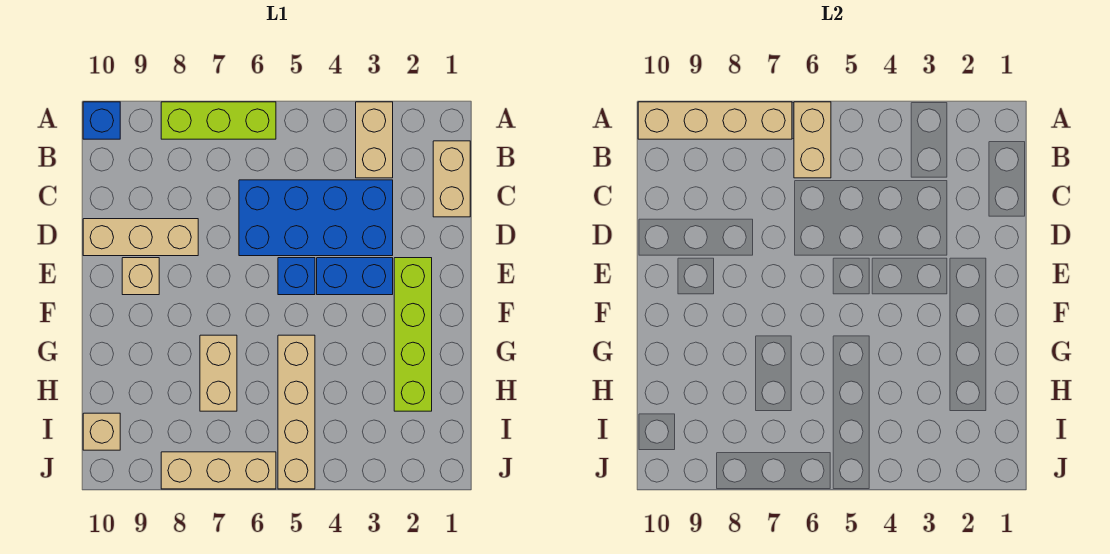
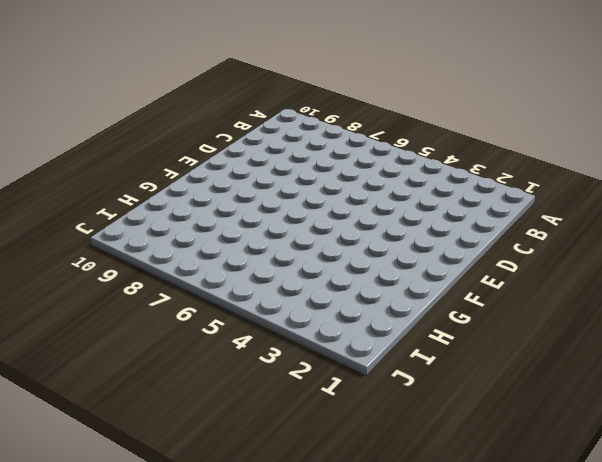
none -> tan brick A3:B3 level 1
none -> lime brick A6:A8 level 1
none -> blue brick A10 level 1

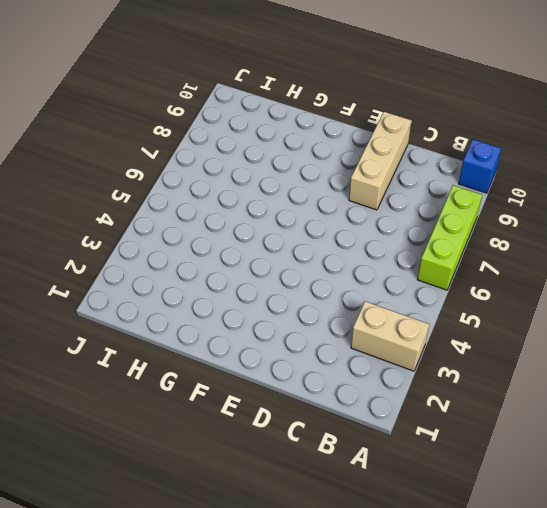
none -> tan brick B1:C1 level 1
none -> blue brick C3:D6 level 1
none -> lime brick E2:H2 level 1

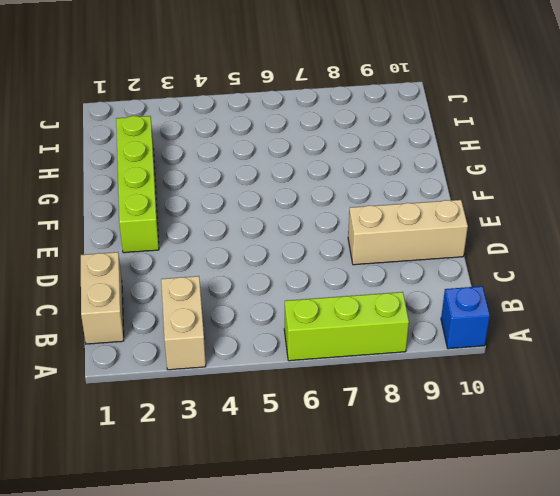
none -> blue brick C3:D6 level 1
none -> blue brick E3:E4 level 1
none -> blue brick E5 level 1

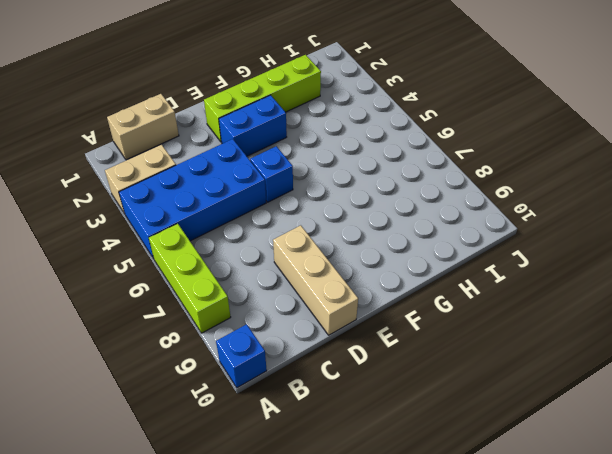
blue brick A4:D5 level 1 -> blue brick C3:D6 level 1
blue brick E3:F3 level 1 -> blue brick E3:E4 level 1
none -> tan brick E9 level 1
none -> tan brick G5:J5 level 1
none -> tan brick G7:H7 level 1

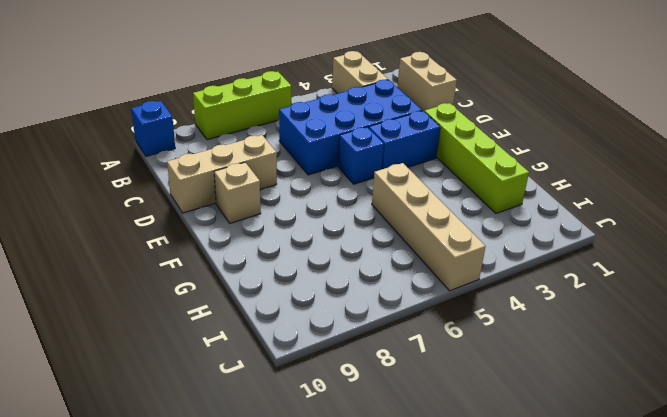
none -> tan brick G7:H7 level 1
none -> tan brick I10 level 1
none -> tan brick J6:J8 level 1

